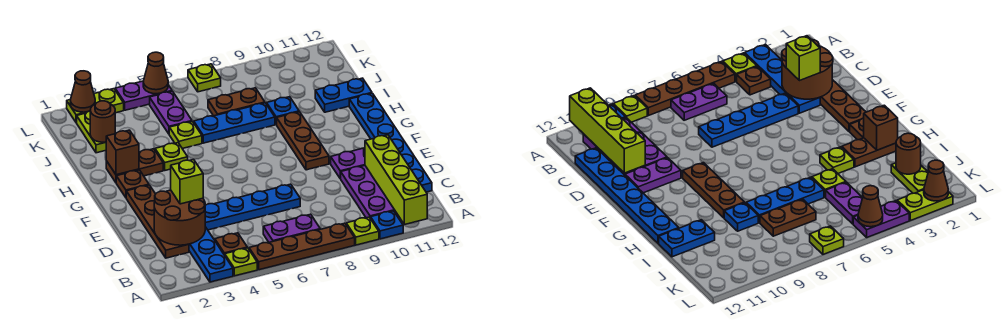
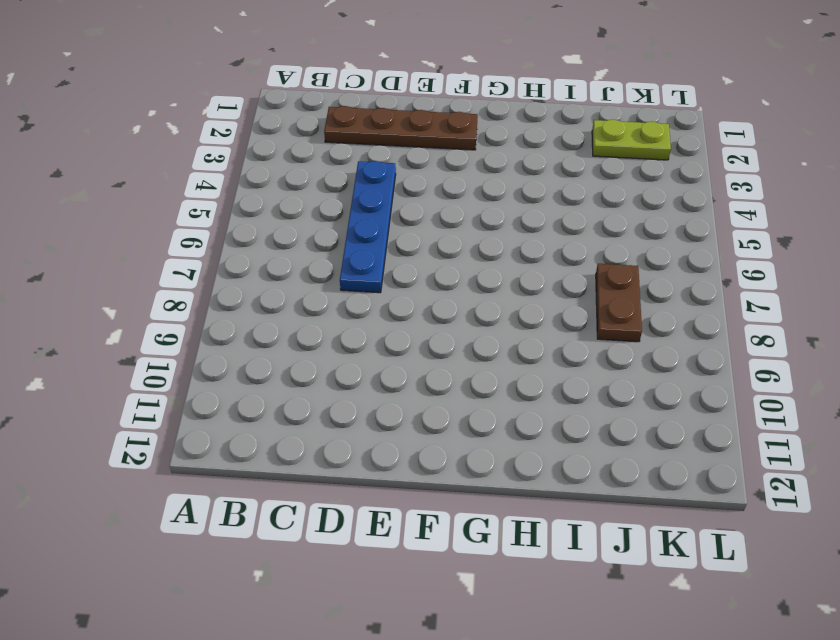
none -> blue plate A3:D3 level 1
none -> lime plate A4 level 1
none -> brown plate A5:A8 level 1
none -> lime plate A9 level 1

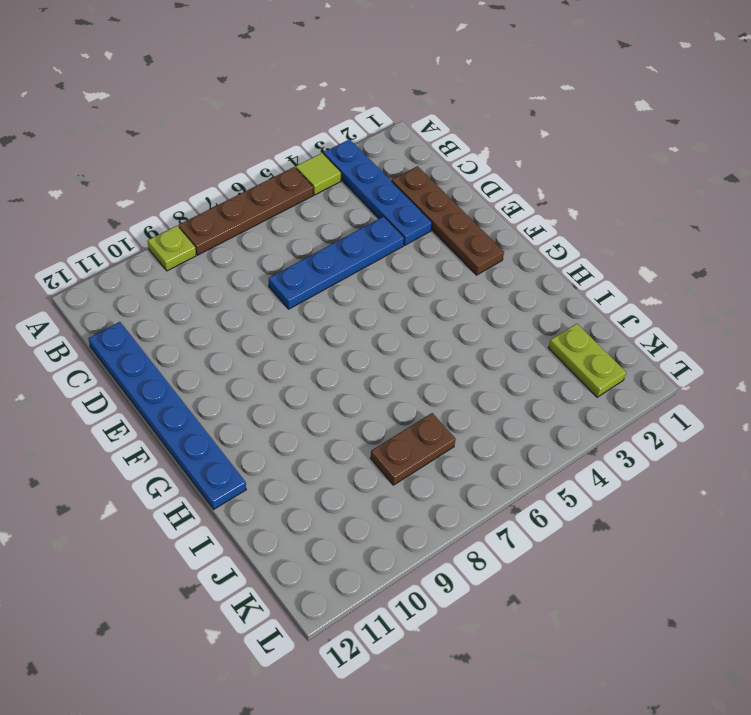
lime tile A4 level 1 -> lime plate A4 level 1
none -> blue plate A10 level 1
none -> brown plate B4 level 1
none -> purple plate B6:B7 level 1
none -> purple plate B10:D11 level 1

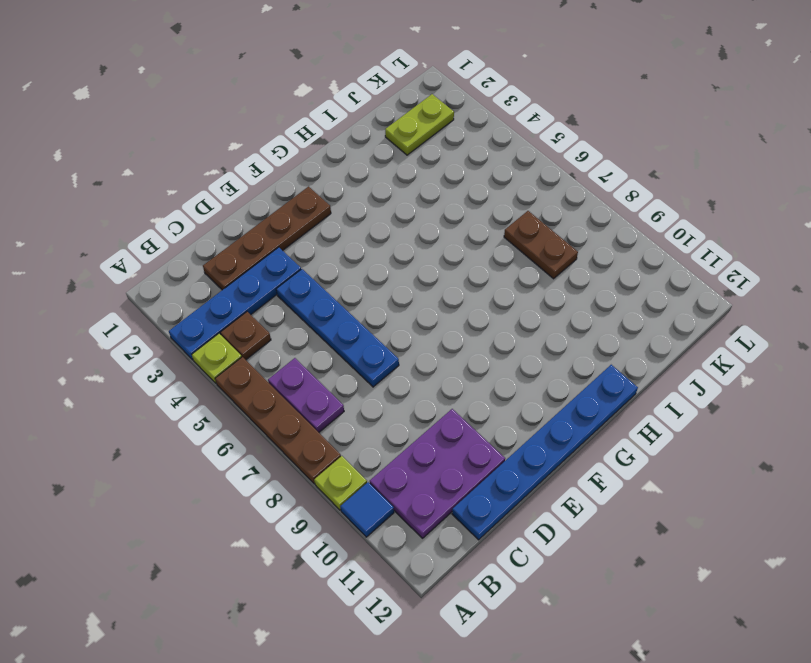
blue tile A10 level 1 -> blue plate A10 level 1
none -> purple plate E10:E11 level 1
none -> brown plate F9:H9 level 1
none -> brown plate G2 level 1
none -> brown plate H2:H3 level 1

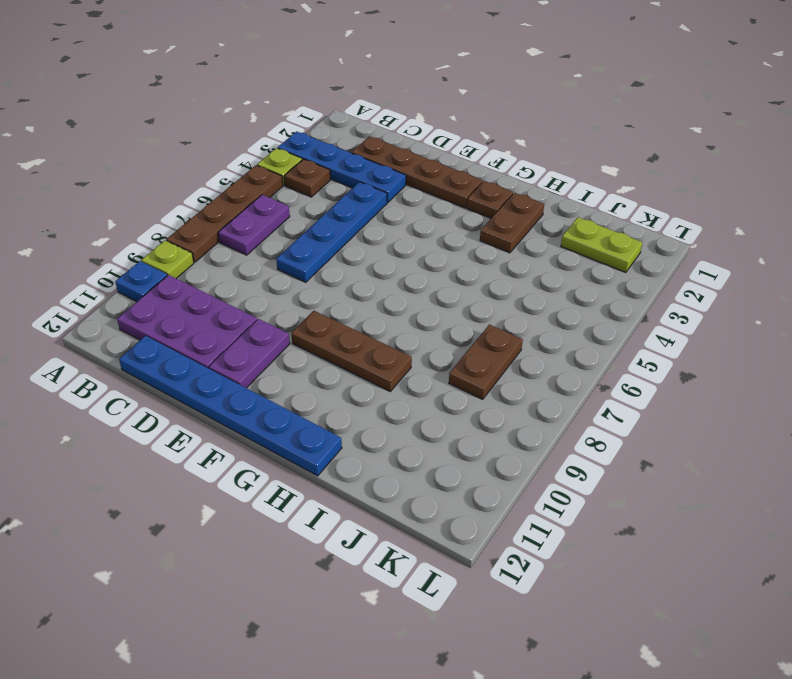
none -> lime plate H4 level 1
none -> lime plate I5 level 1
none -> blue plate I6:I8 level 1
none -> blue plate I9 level 1

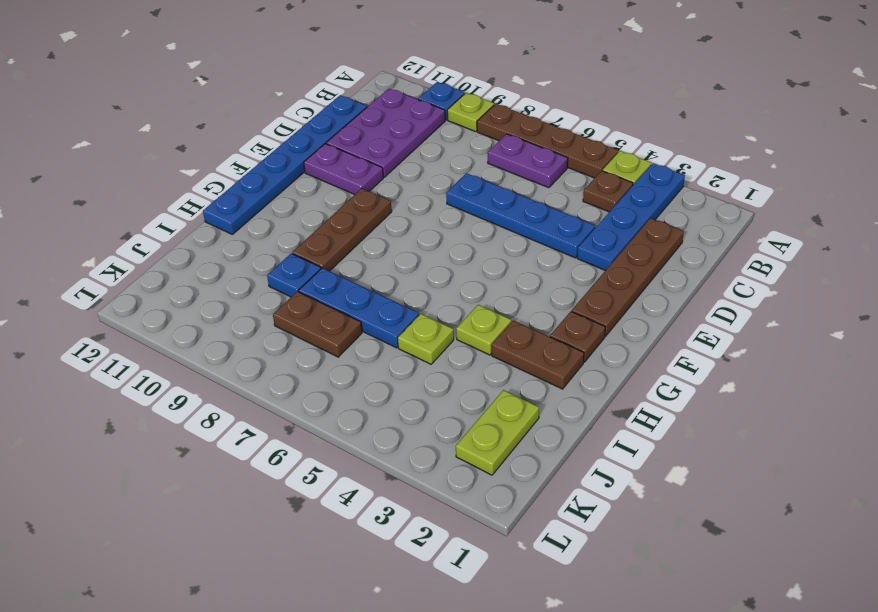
none -> blue plate I11:I12 level 1
none -> purple plate J5:K5 level 1
none -> lime plate L2:L3 level 1
none -> purple plate L4:L5 level 1

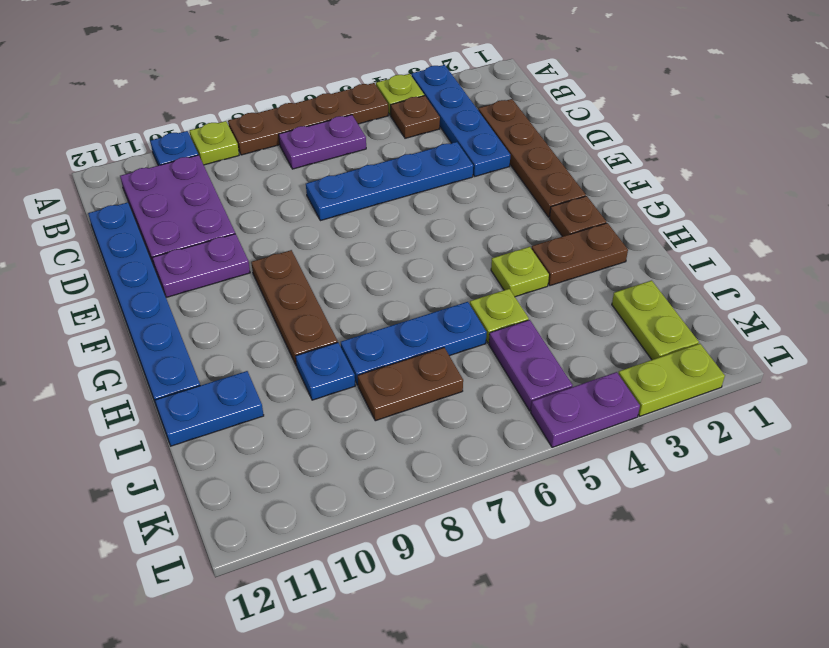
none -> lime plate L7 level 1
none -> lime brick A11:D11 level 2
none -> brown round brick C2:D3 level 2
none -> brown brick H2 level 2

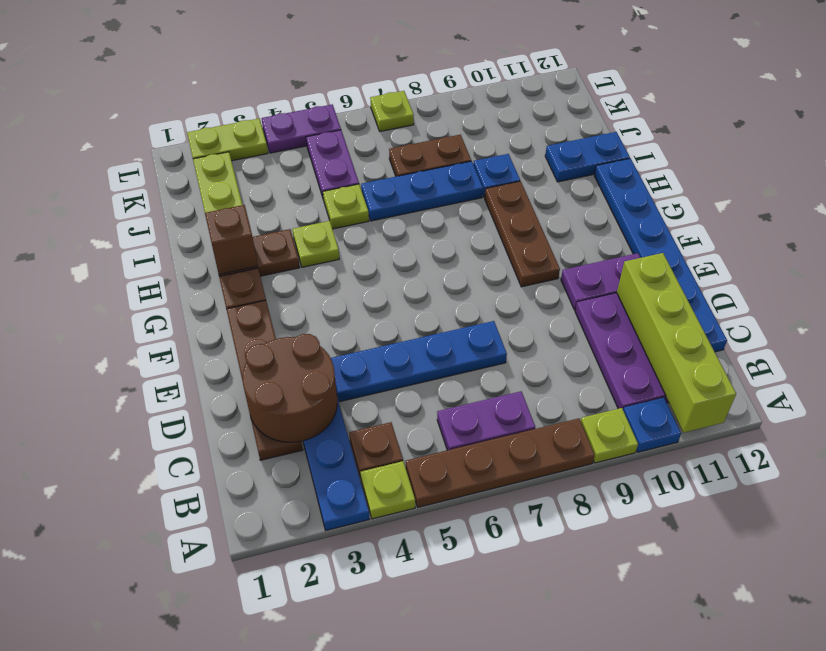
none -> brown round brick J2 level 2
none -> brown cone L2 level 2
none -> brown cone L5 level 2
none -> lime brick D3 level 3

